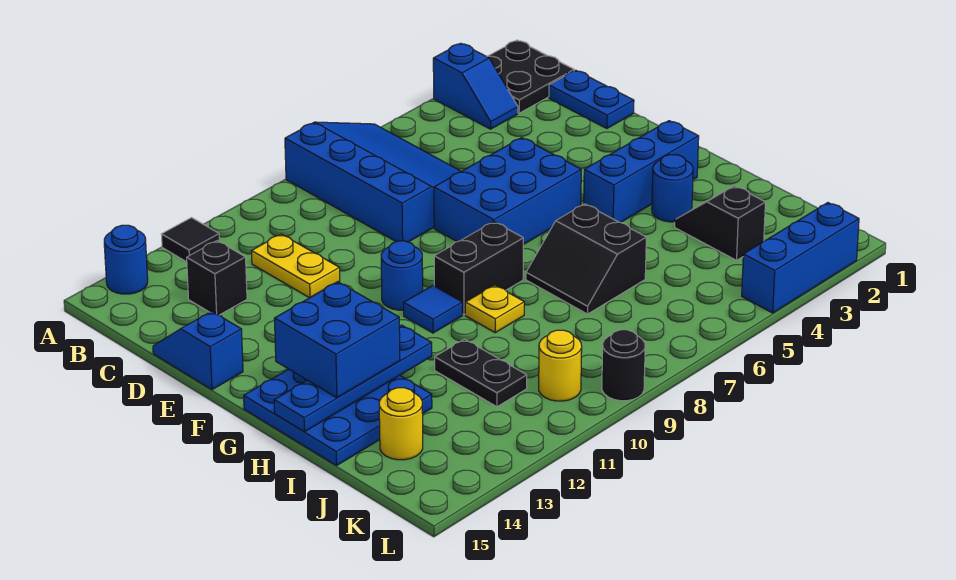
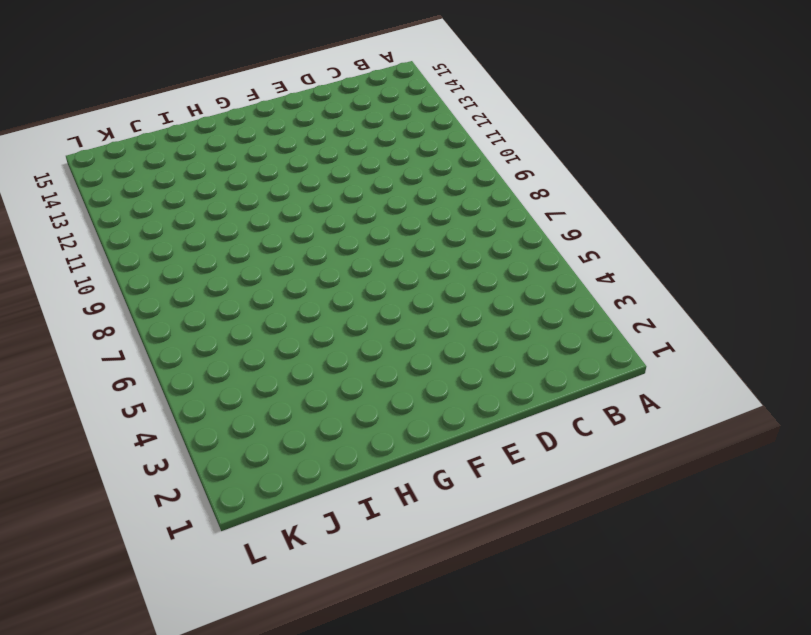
none -> black plate A1:B2 level 1
none -> blue slope A3:B3 level 1 top A
none -> blue slope A6:D8 level 1 top 8

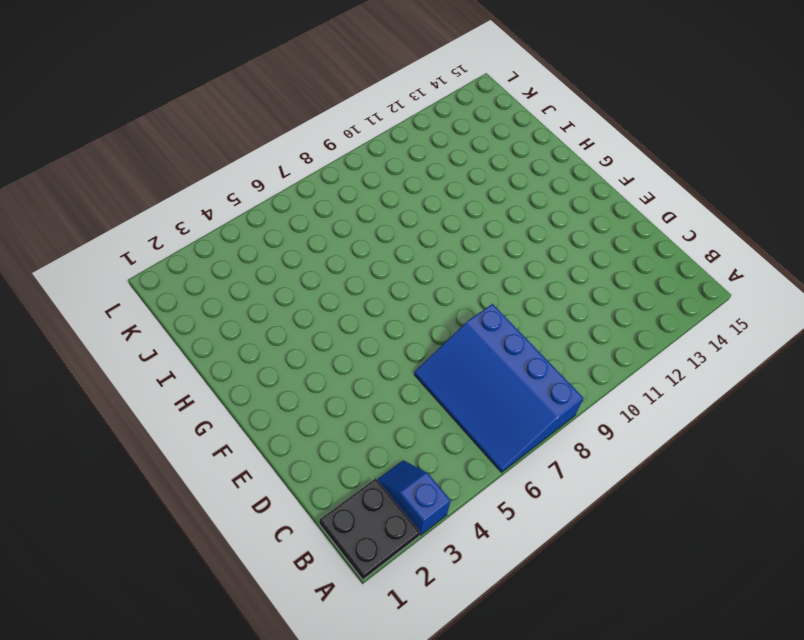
none -> black tile A12 level 1
none -> blue round brick A14 level 1
none -> blue plate C1:D1 level 1

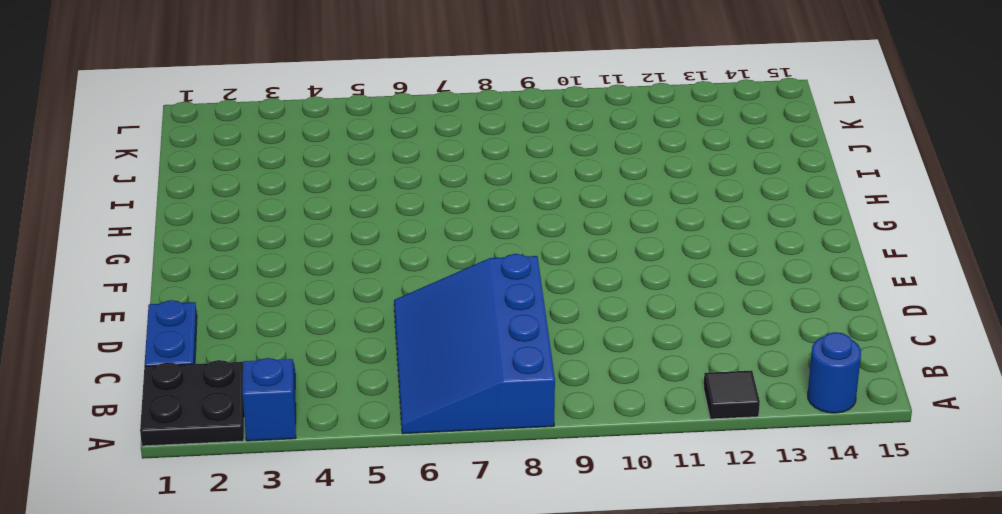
none -> yellow plate C11:D11 level 1
none -> black brick C13 level 1
none -> blue slope D15:E15 level 1 top E

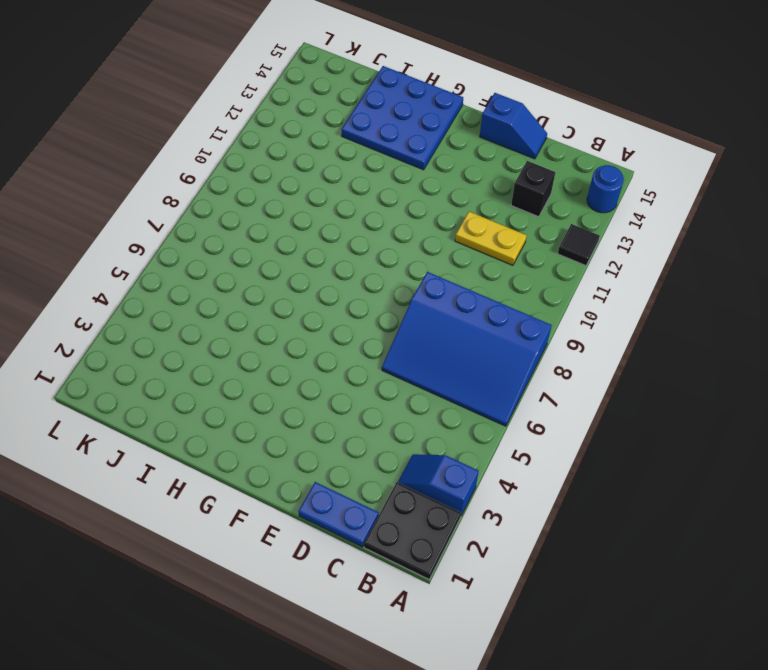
none -> blue brick E5:F7 level 1
none -> blue round brick F10 level 1
none -> blue brick G2:G4 level 1

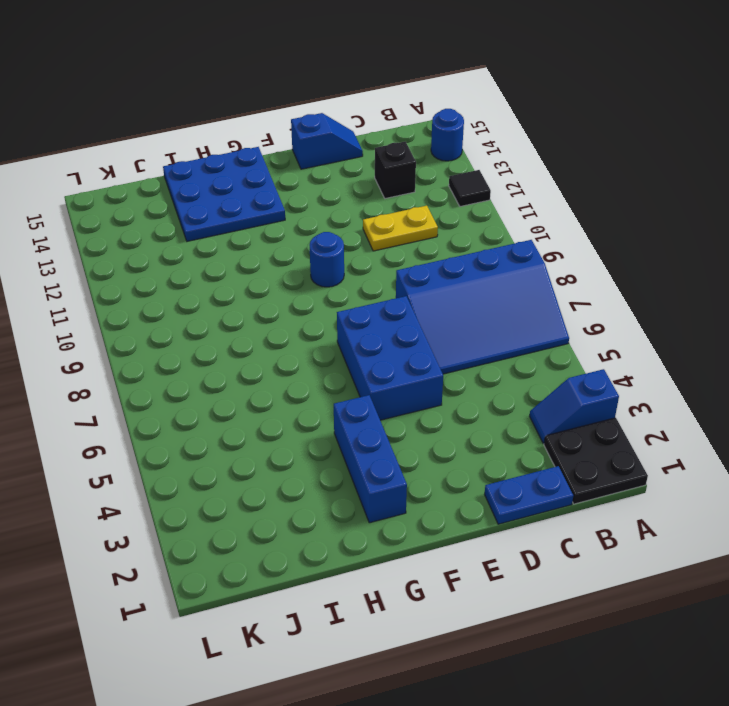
none -> black brick G8:G9 level 1
none -> blue tile G10 level 1
none -> blue round brick H3 level 1

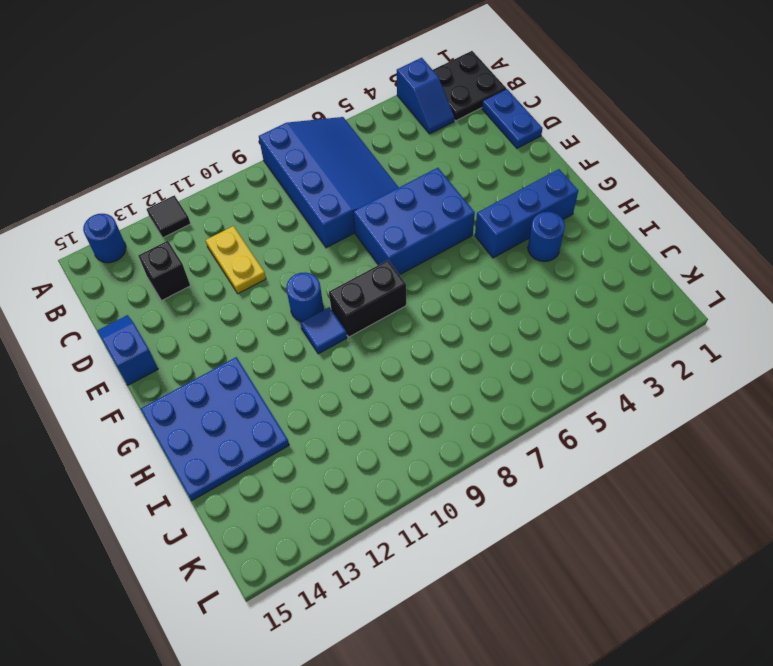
none -> black slope H6:I7 level 1 top 6
none -> yellow plate H9 level 1
none -> black slope I3:J3 level 1 top J

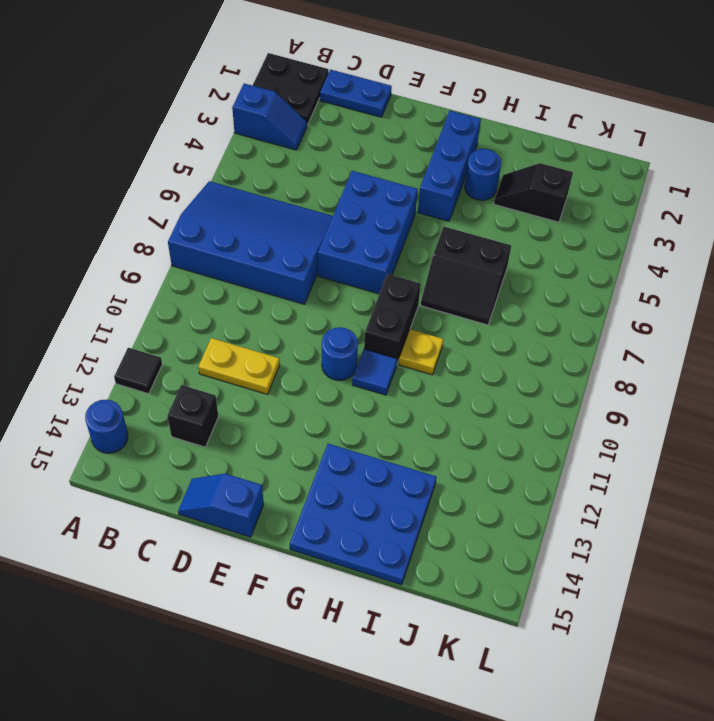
none -> black plate I11:J11 level 1
none -> yellow round brick J14 level 1
none -> yellow round brick K10 level 1

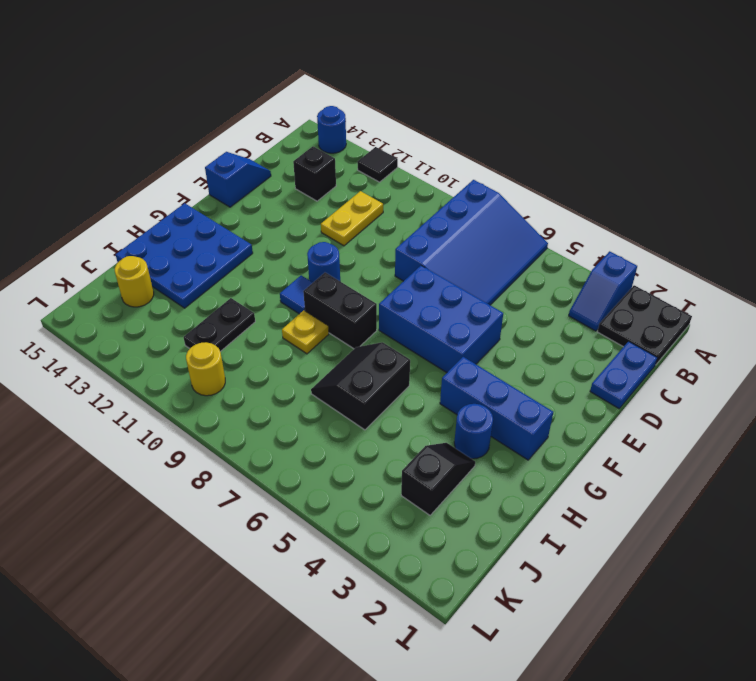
none -> blue brick L2:L4 level 1
none -> black round brick L9 level 1
none -> blue plate H12:H15 level 2

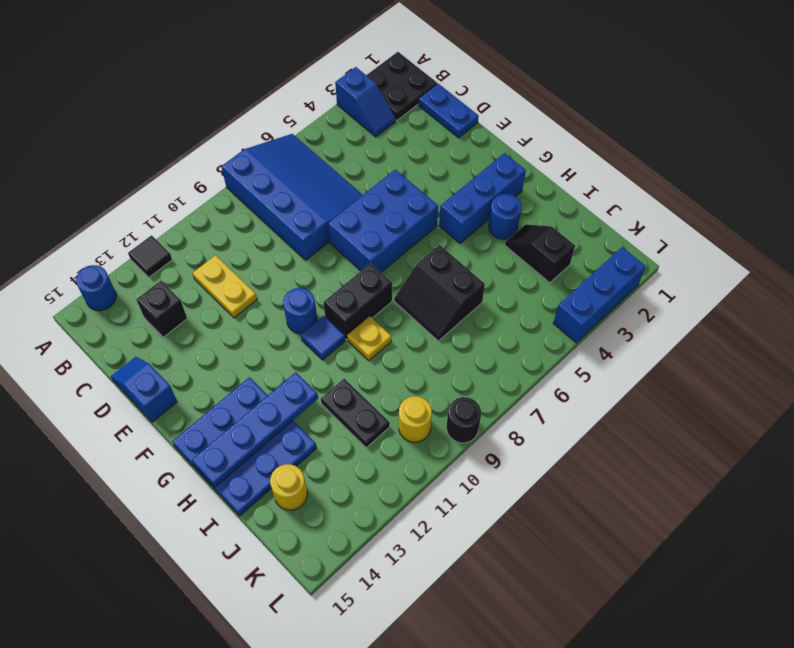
none -> blue brick G13:H14 level 3

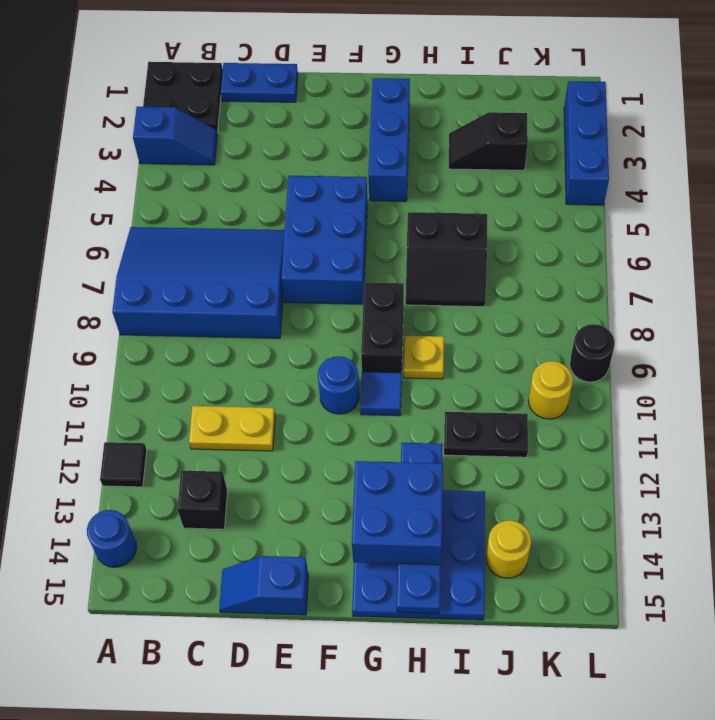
none -> blue round brick H3 level 1

